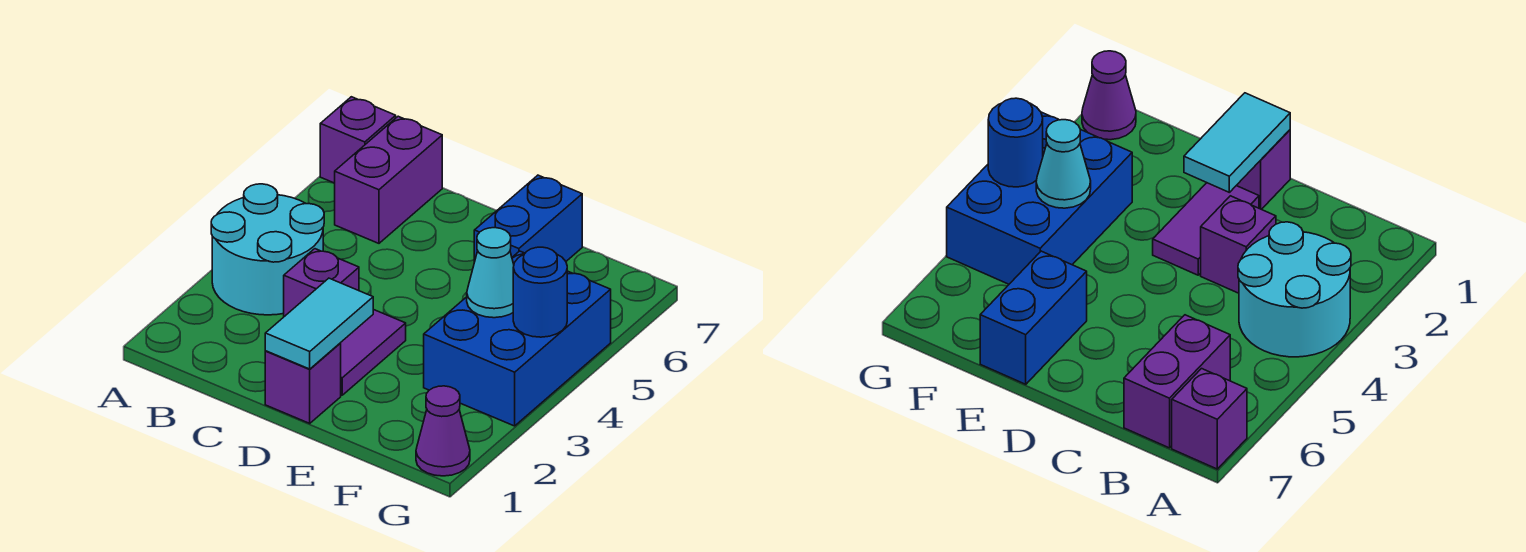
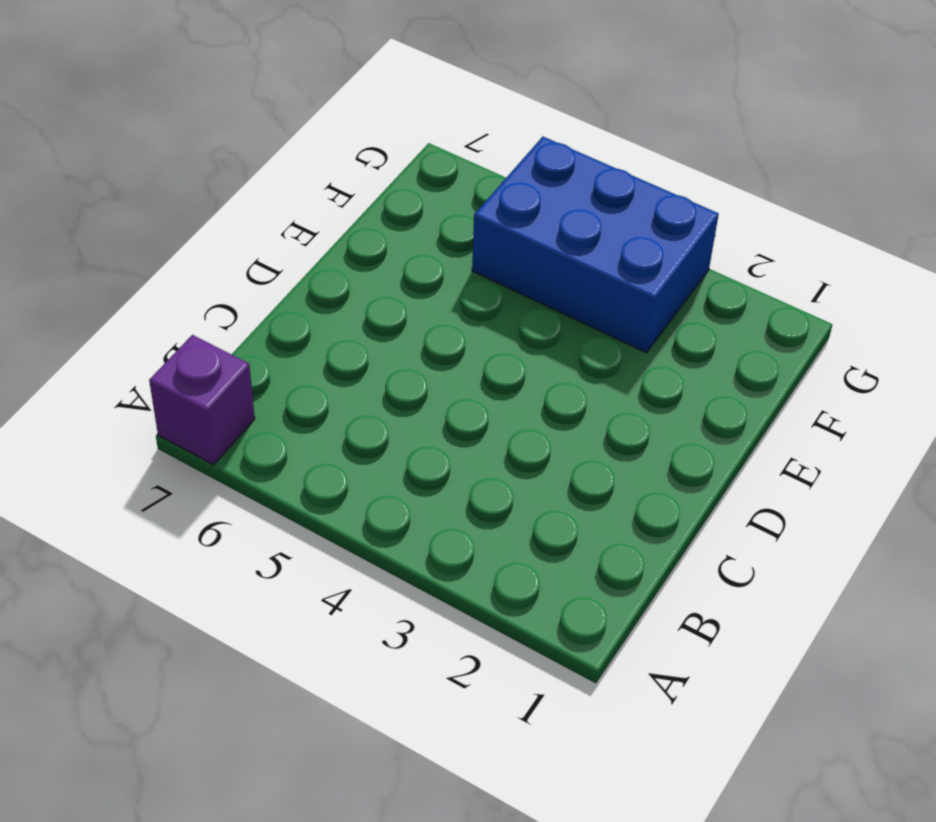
none -> cyan round brick A3:B4 level 1
none -> purple brick B6:B7 level 1
none -> purple brick C3 level 1

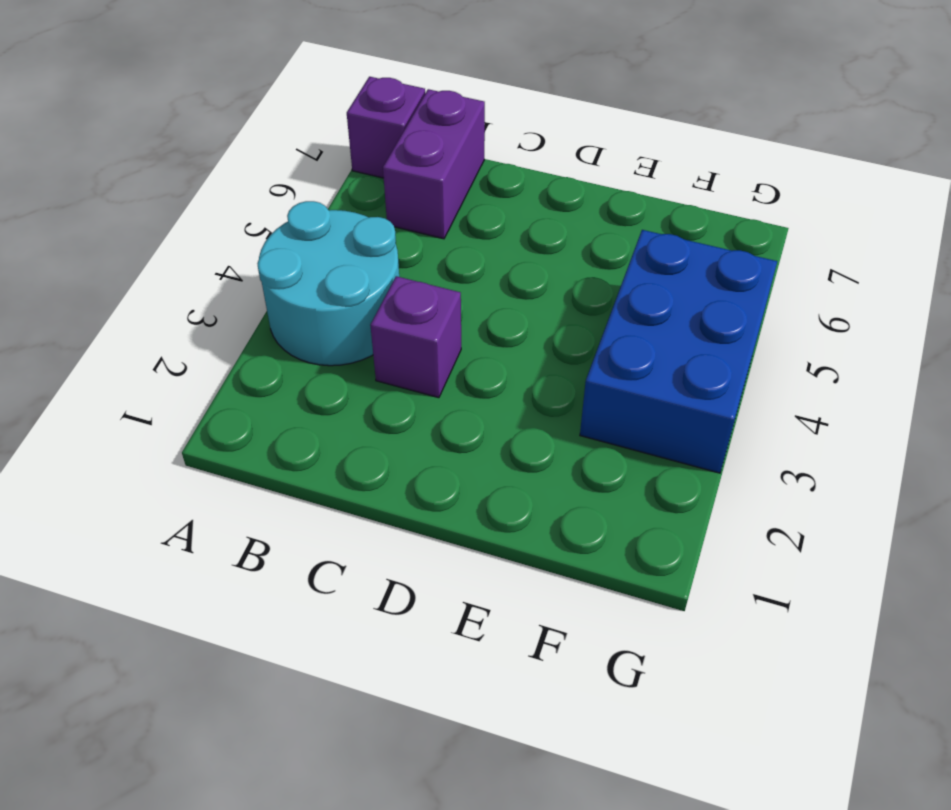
none -> purple brick D1 level 1
none -> purple tile D2:D3 level 1
none -> blue brick E6:E7 level 1

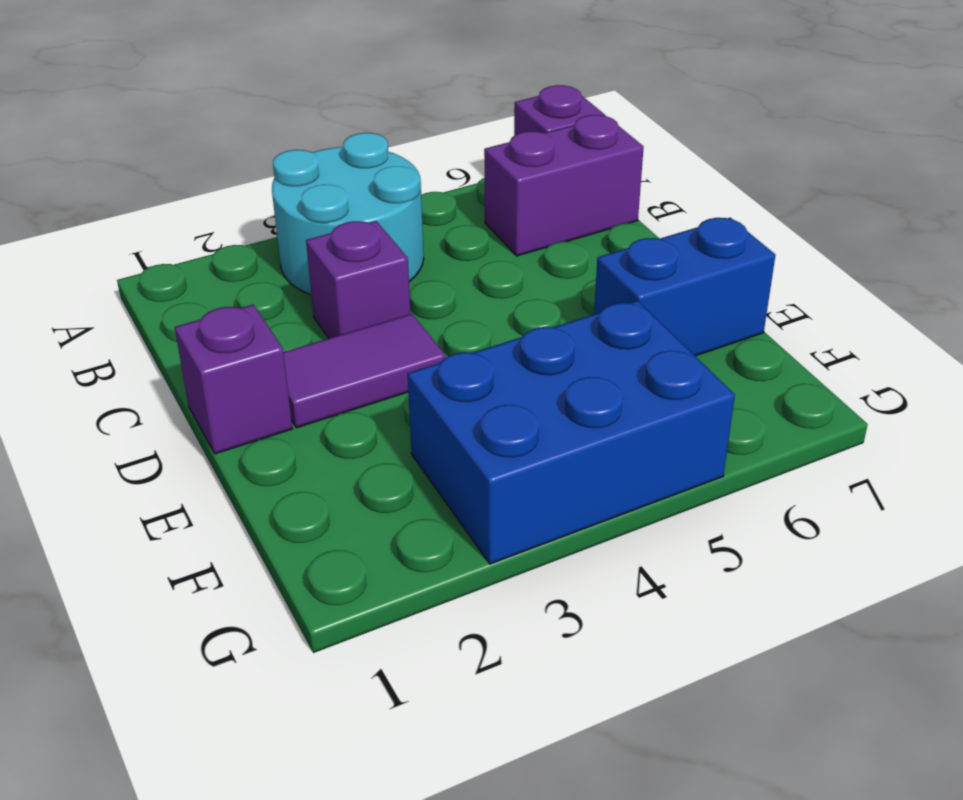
none -> purple cone G1 level 1
none -> cyan tile D1:D2 level 2
none -> cyan cone F4 level 2

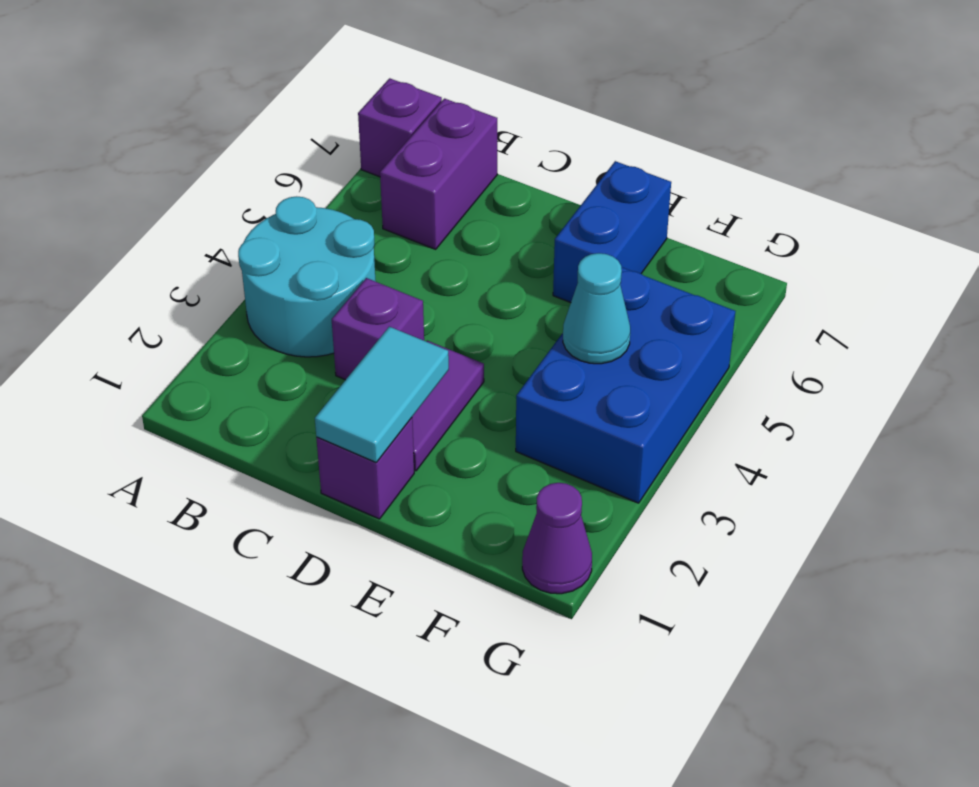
none -> blue round brick G4 level 2

